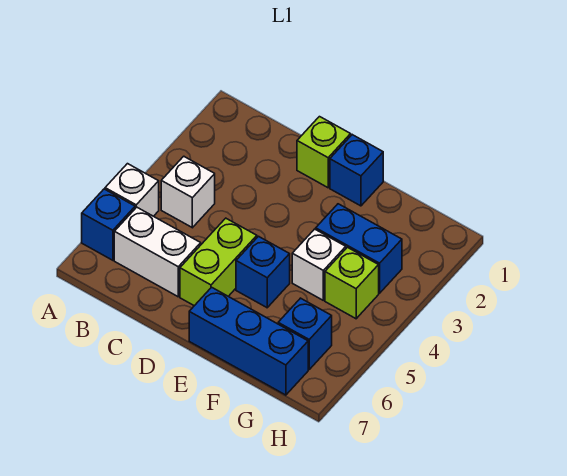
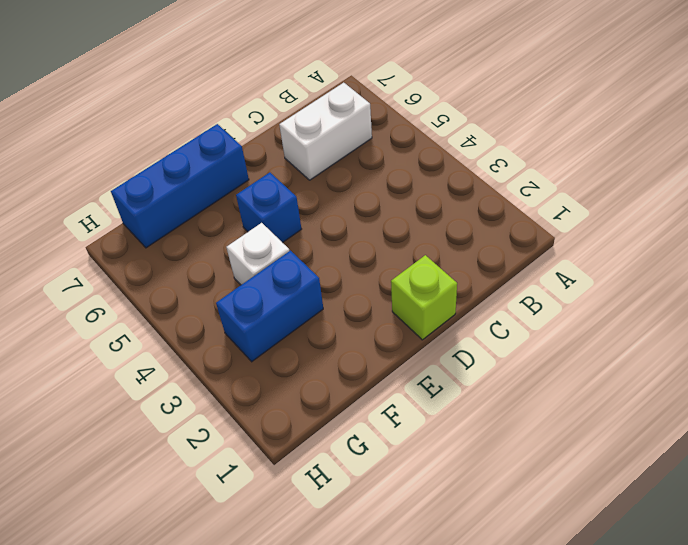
none -> white brick A5 level 1
none -> blue brick A6 level 1
none -> white brick B4 level 1

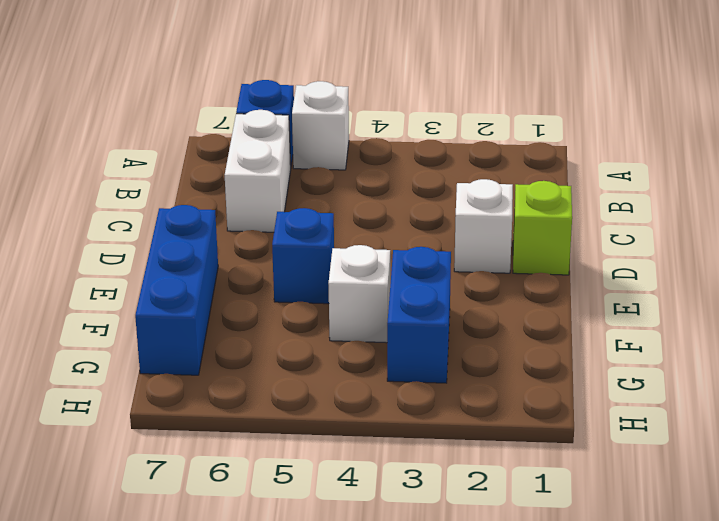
white brick D2 level 1 -> white brick B4 level 1
none -> lime brick D5:D6 level 1
none -> blue brick E1 level 1
none -> lime brick G4 level 1

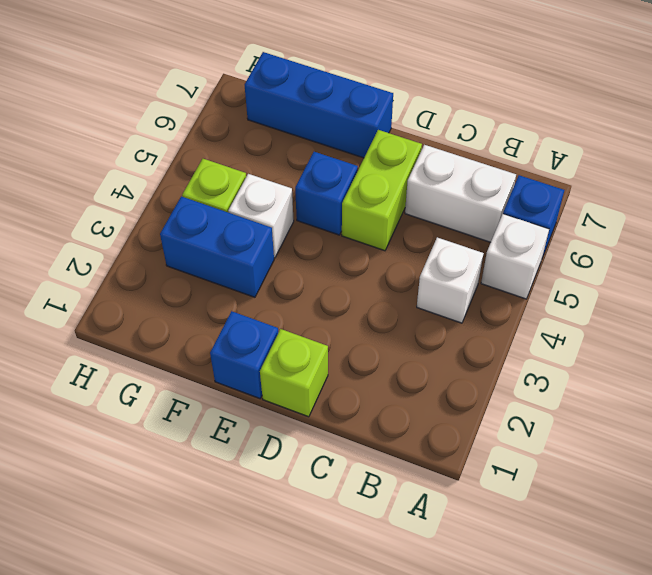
none -> blue brick G6 level 1

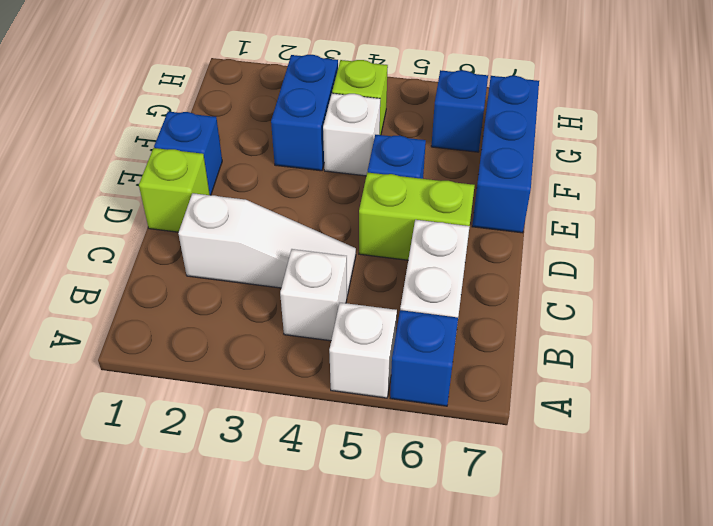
white slope C2:C4 level 1 top 2 -> none

